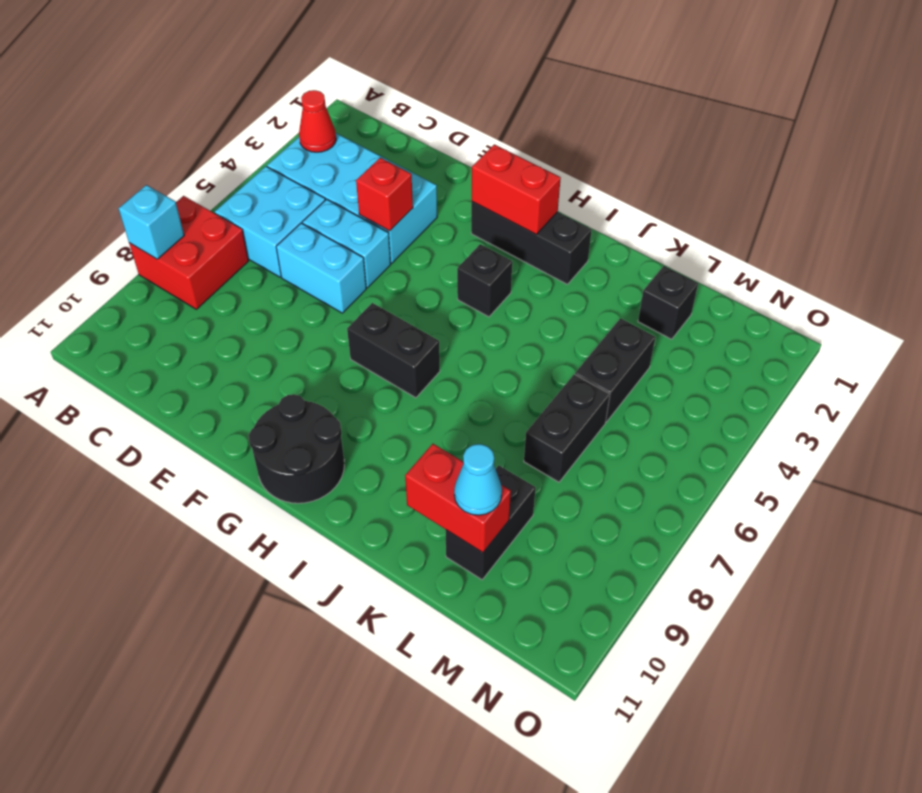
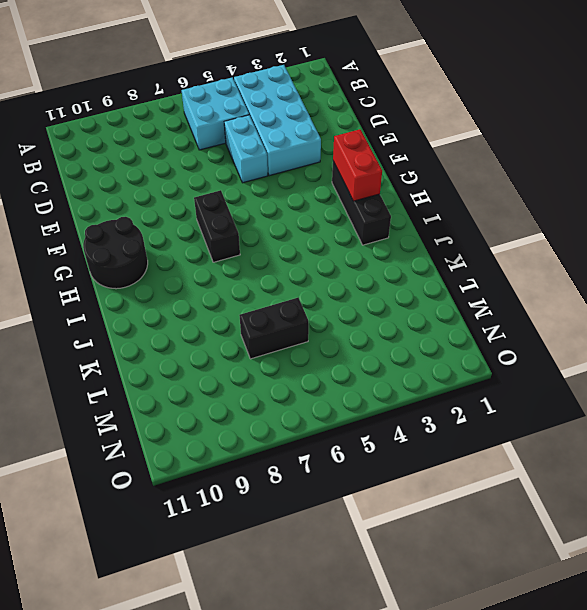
none -> red brick A7:B8 level 1
none -> cyan brick D6:E6 level 1
none -> black brick H4 level 1

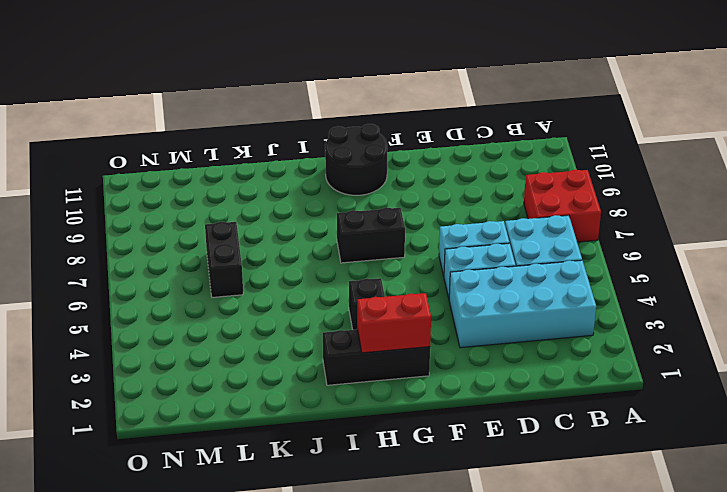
none -> black brick L2 level 1
none -> black brick L4:L5 level 1
none -> black brick L9:L10 level 1

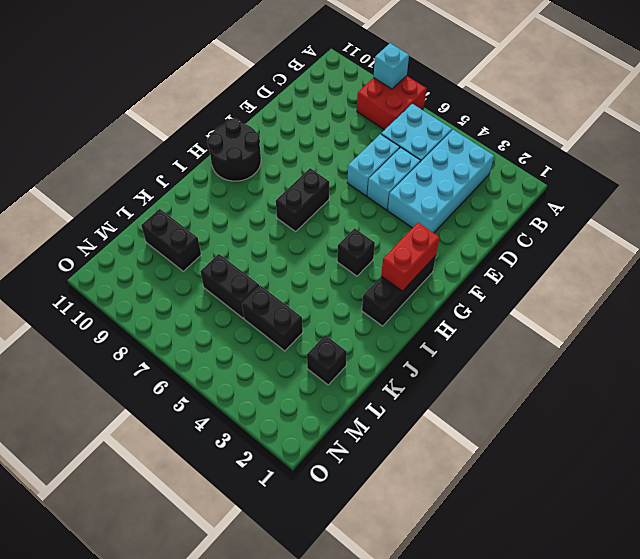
none -> red cone B3 level 2
none -> red brick E4 level 2
none -> red brick K10:L10 level 2

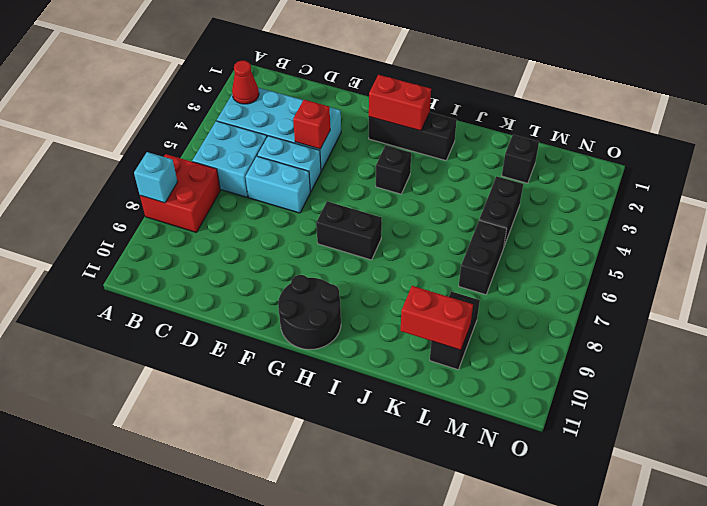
none -> cyan cone L10 level 3

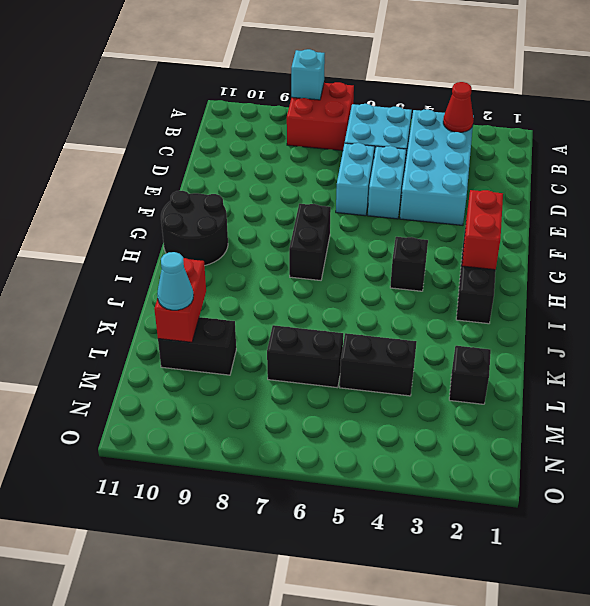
none -> red brick E4 level 2

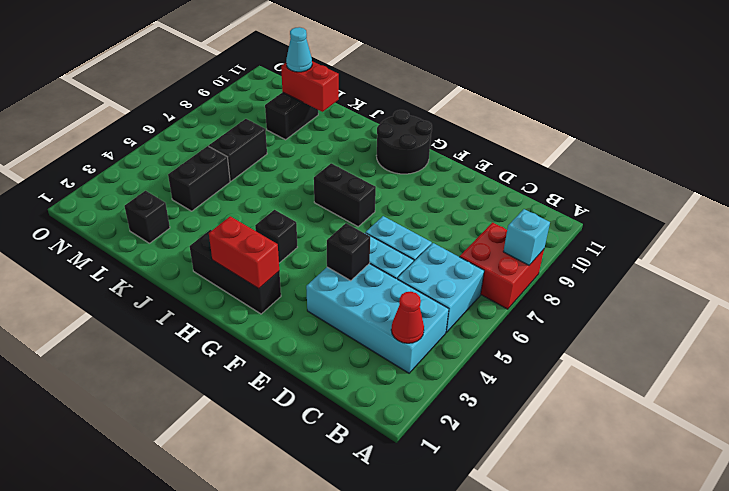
black brick E4 level 2 -> red brick E4 level 2

